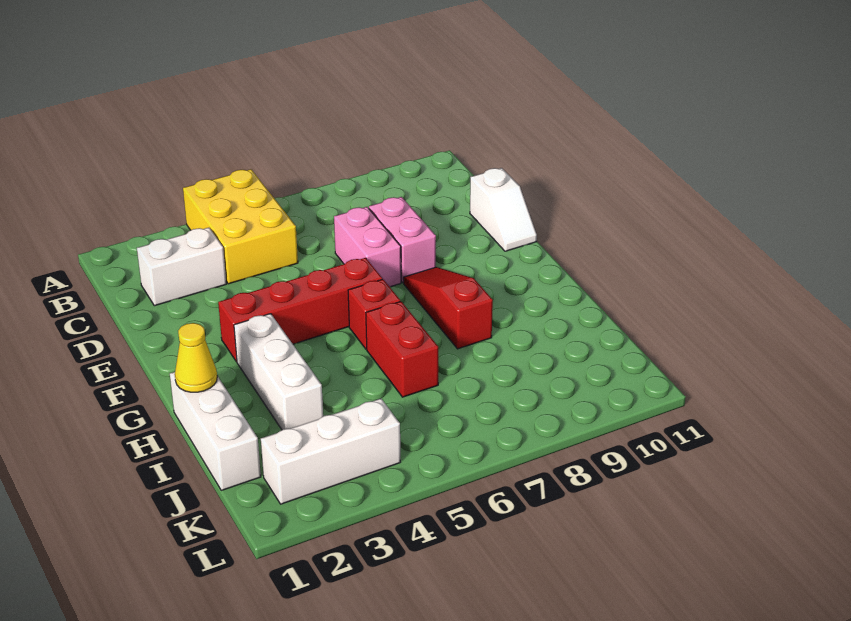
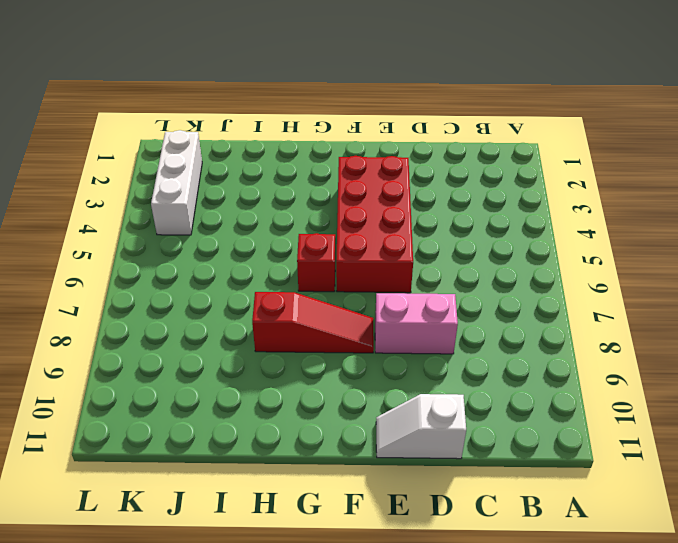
red brick E3:F6 level 1 -> red brick F3:F6 level 1
none -> yellow brick A4:C5 level 1
none -> white brick C2:C3 level 1
none -> pink brick D7:E7 level 1

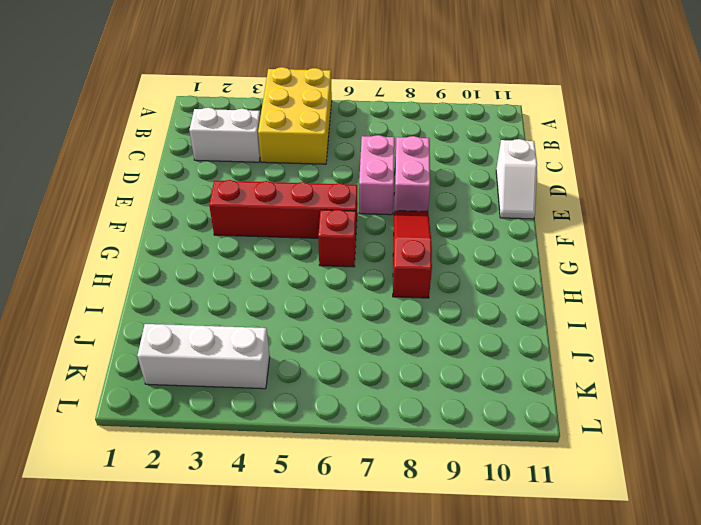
none -> white brick G3:I3 level 1
none -> white brick H1:J1 level 1
none -> red brick H6:I6 level 1

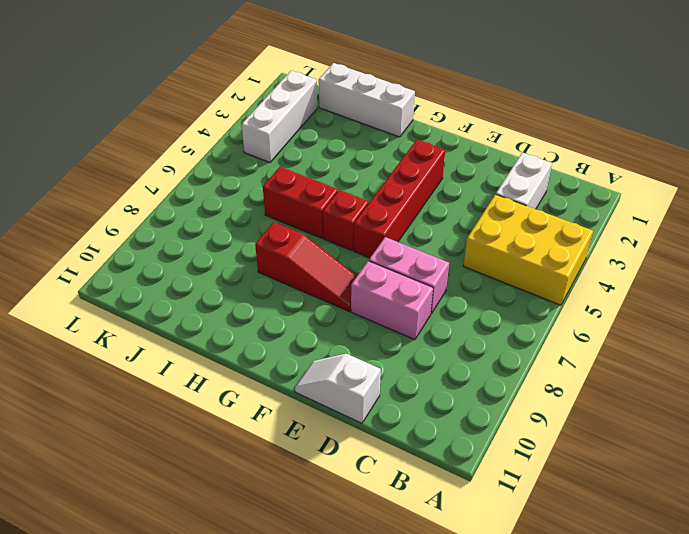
none -> white brick G3:I3 level 1
none -> yellow cone H1 level 2

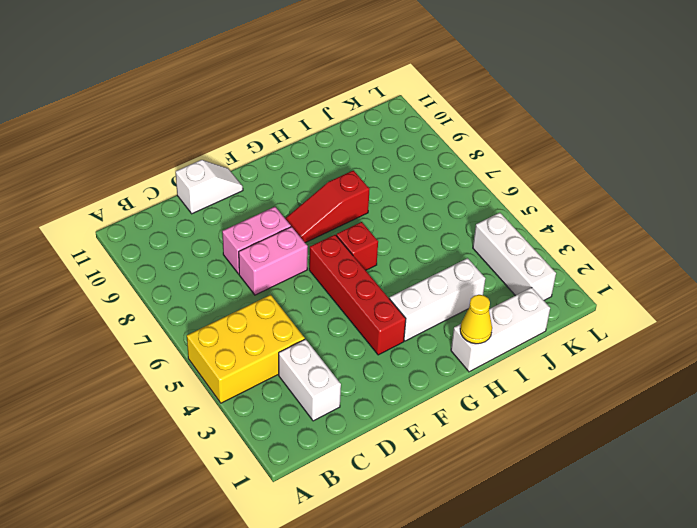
none -> red brick H6:I6 level 1

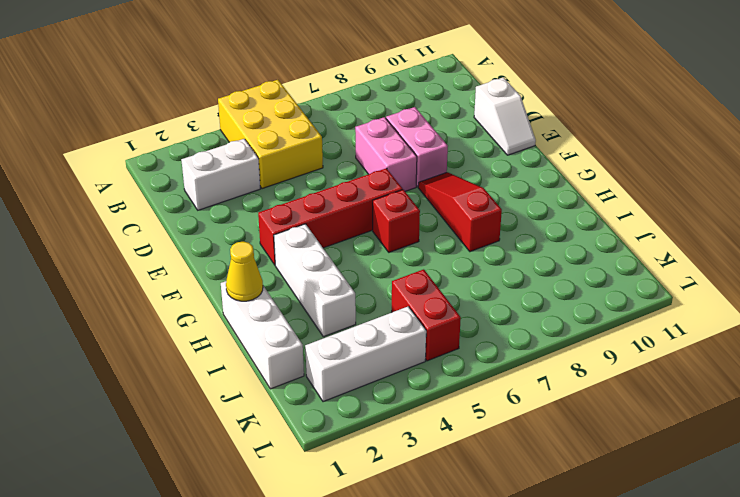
red brick J5:K5 level 1 -> red brick H6:I6 level 1

